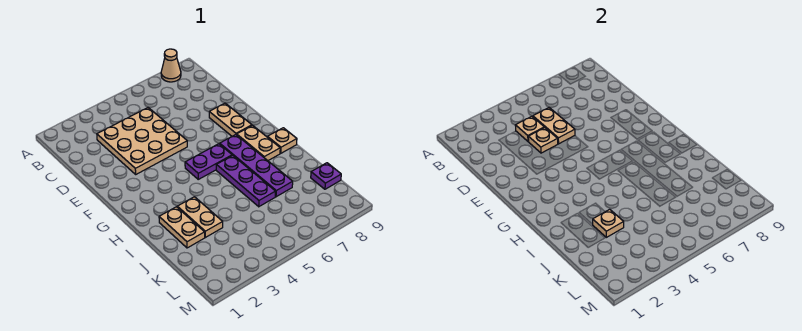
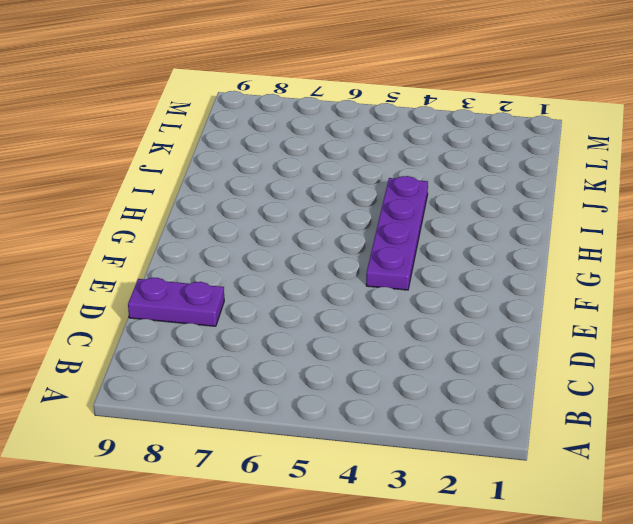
purple plate D8:D9 level 1 -> purple plate G5:G6 level 1
purple plate F4:I4 level 1 -> purple plate G7:J7 level 1
none -> tan cone A8 level 1
none -> tan plate C3:E5 level 1
none -> tan plate E8:F8 level 1

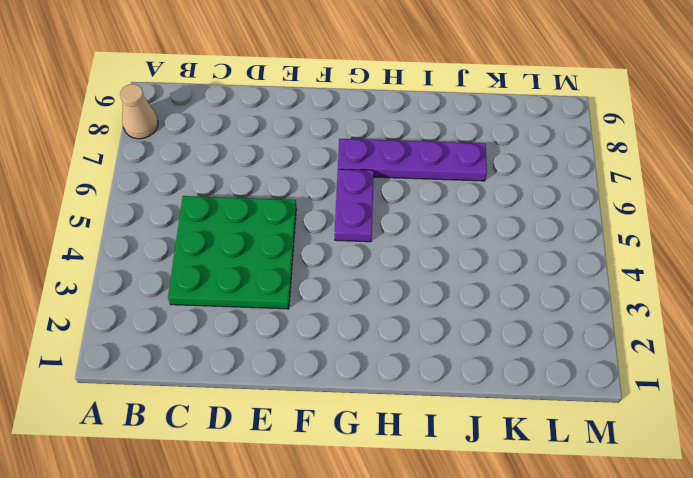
green plate C3:E5 level 1 -> tan plate C3:E5 level 1
none -> tan plate E8:F8 level 1
none -> tan plate G8:H8 level 1
none -> purple plate H6:J6 level 1

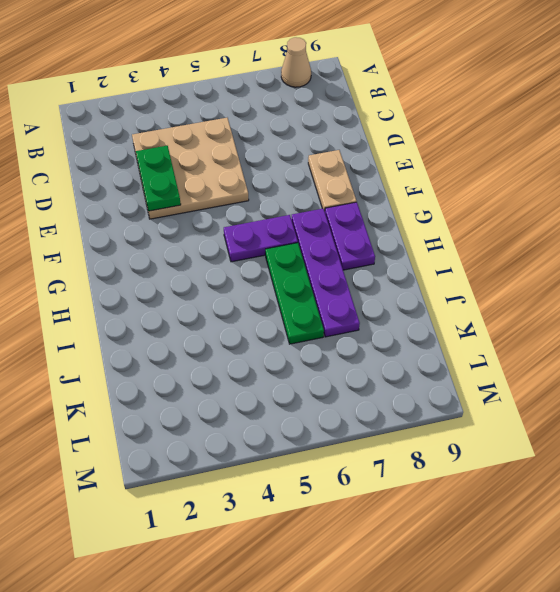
green plate D3:E3 level 2 -> none
purple plate G8:H8 level 1 -> tan plate G8:H8 level 1
green plate H6:J6 level 1 -> purple plate H6:J6 level 1
none -> tan plate H9 level 1
none -> tan plate I2:J2 level 1
none -> tan plate I3:J3 level 1

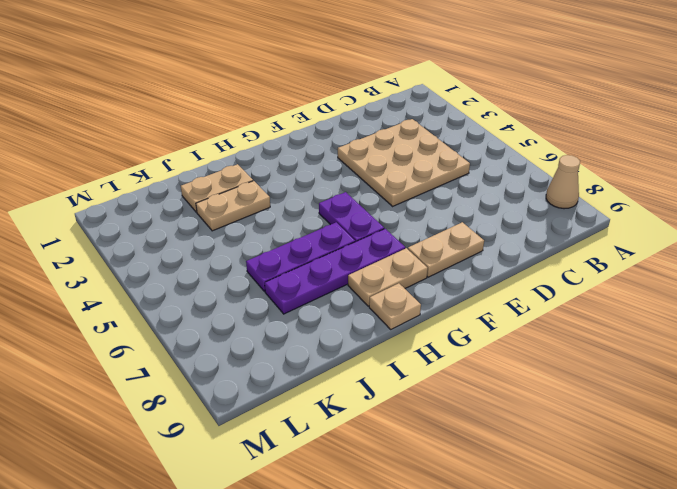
none -> purple plate K9 level 1
none -> tan plate C4 level 2
none -> tan plate C5:D5 level 2

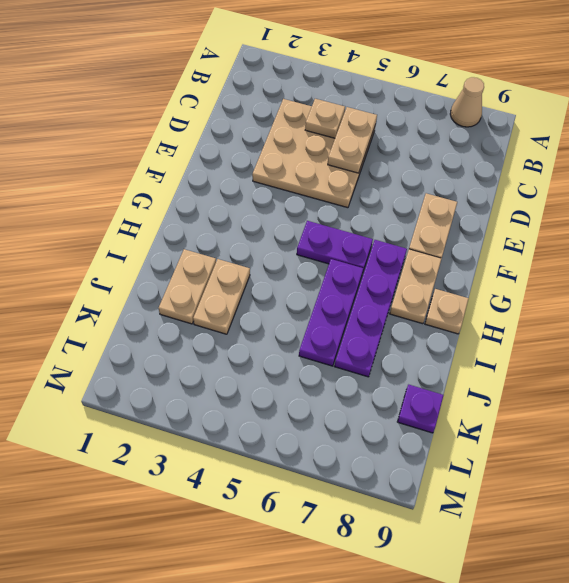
none -> tan plate D4 level 2
none -> tan plate J3 level 2

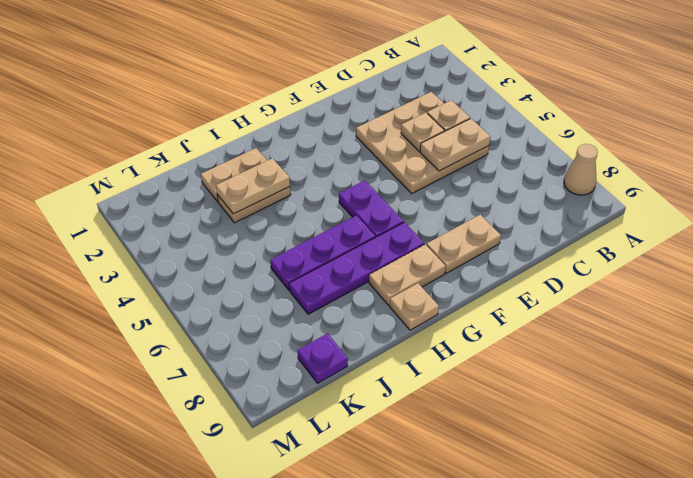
tan plate I3:J3 level 2 -> tan plate J3 level 2

